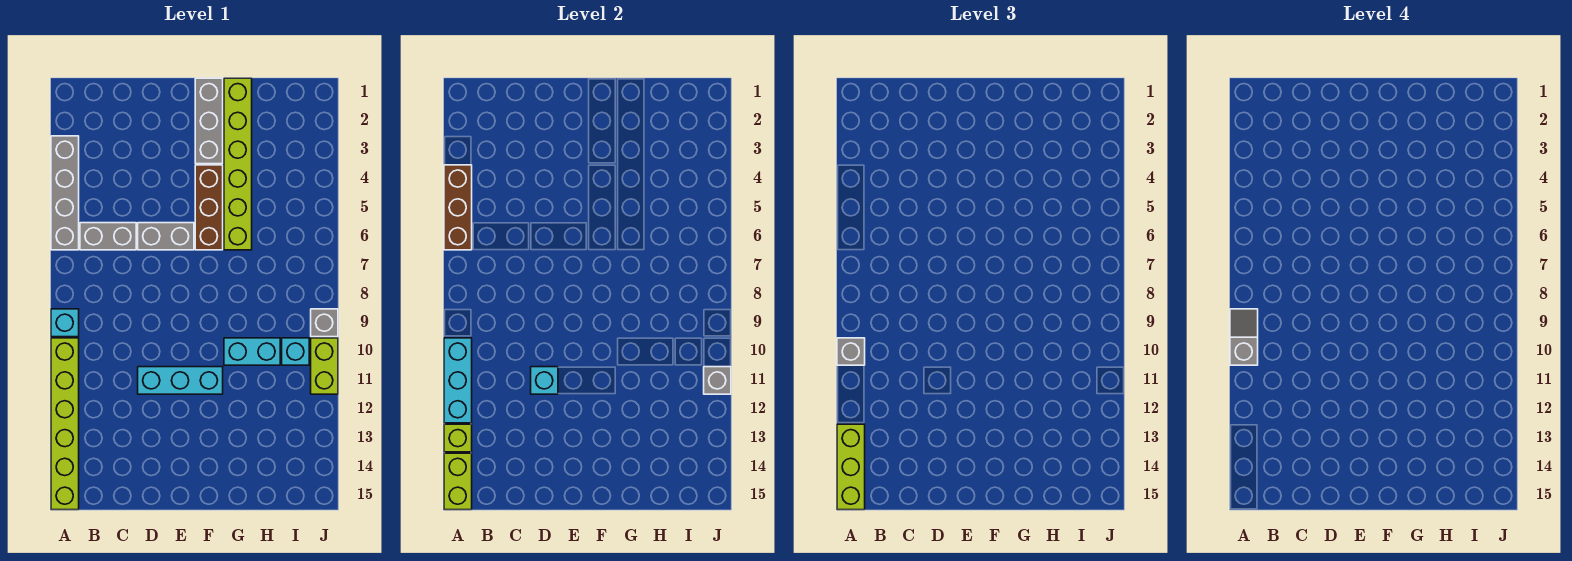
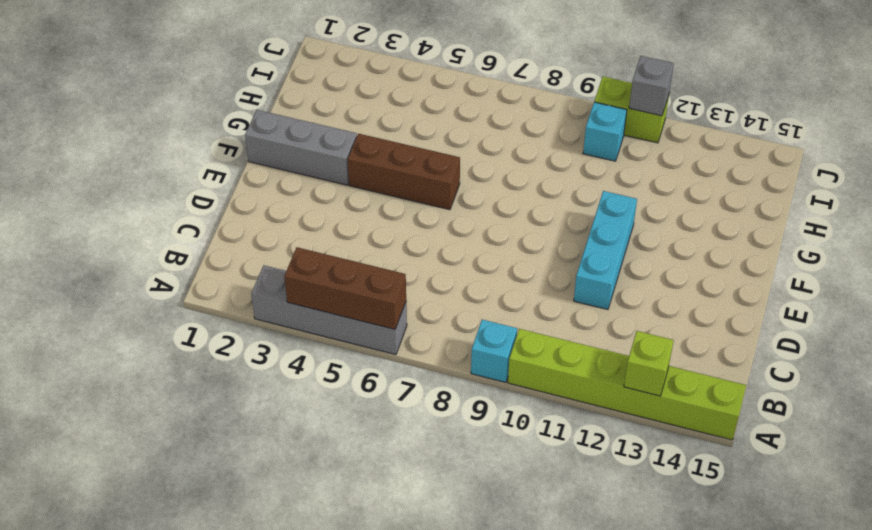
none -> grey brick B6:C6 level 1
none -> grey brick D6:E6 level 1
none -> lime brick G1:G6 level 1

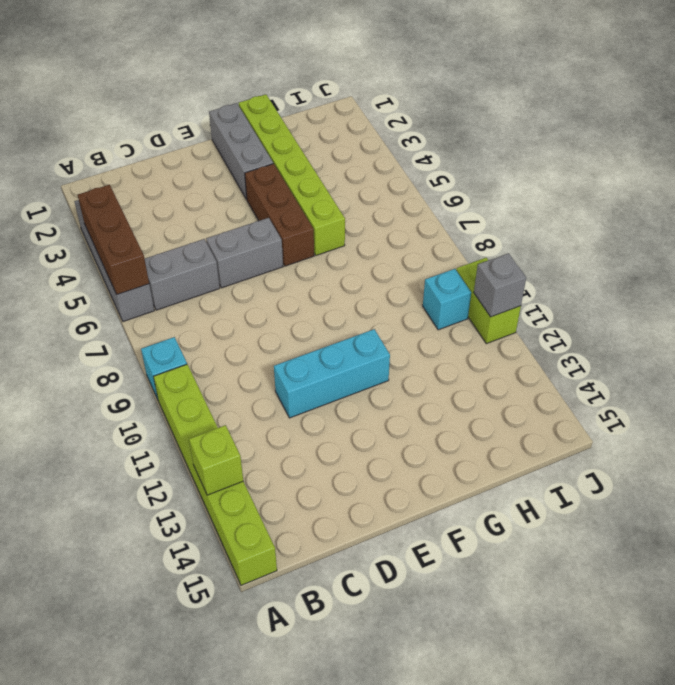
none -> cyan brick G10:H10 level 1
none -> grey brick J9 level 1
none -> cyan brick A10:A12 level 2

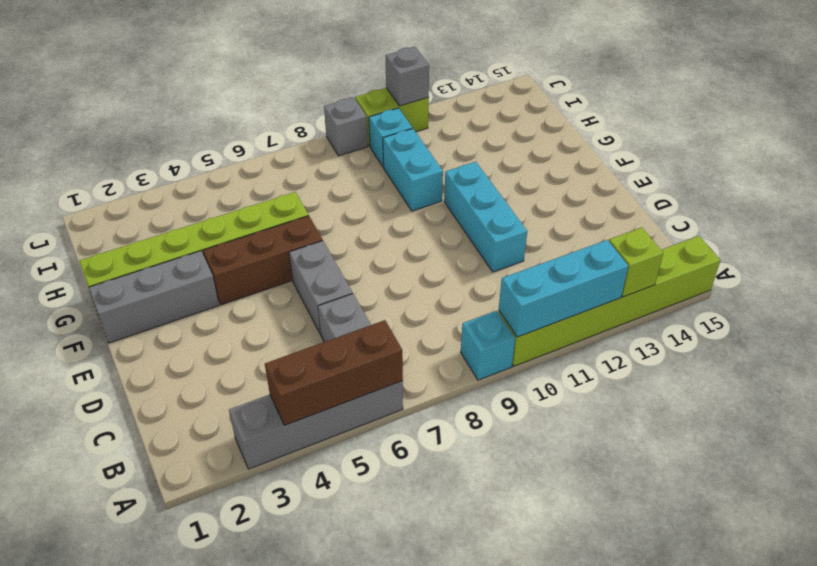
none -> lime brick A14:A15 level 2
none -> cyan brick D11 level 2
none -> grey brick A10 level 3

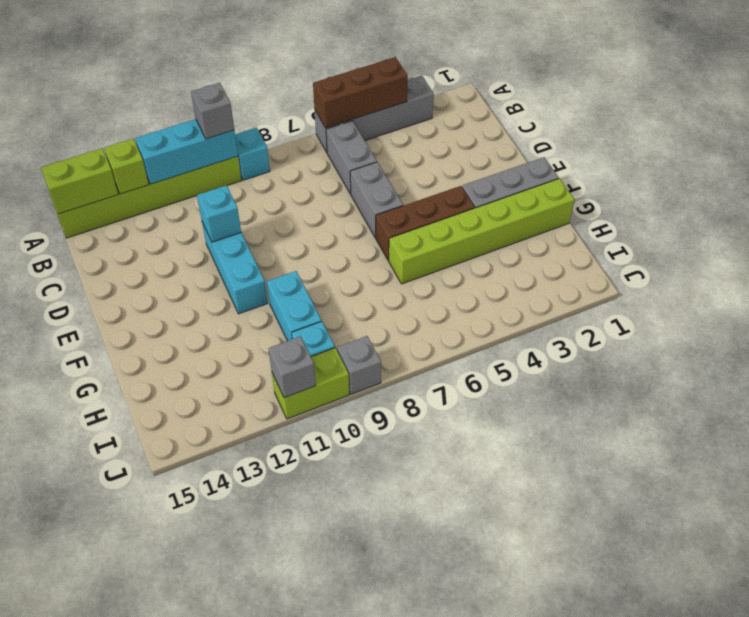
none -> lime brick A13:A15 level 3
none -> grey slope A9:A10 level 4 top 10

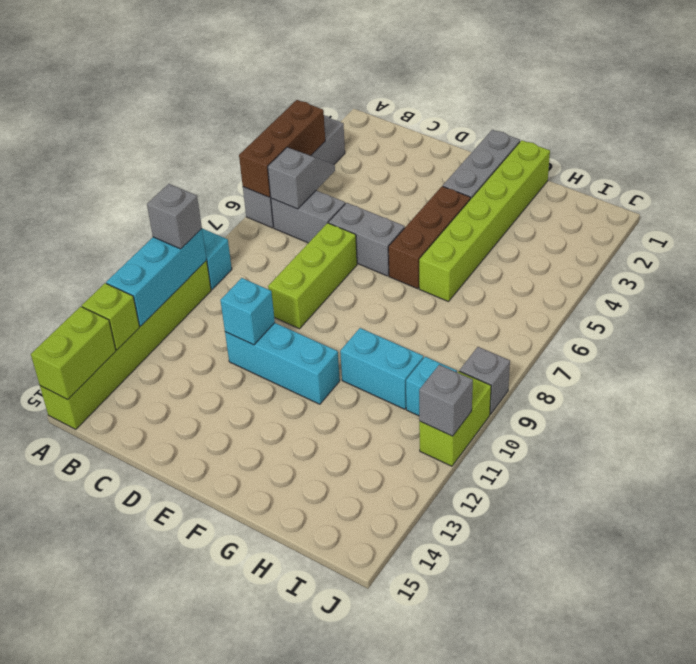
grey slope B5:B6 level 2 top 6 -> grey slope A9:A10 level 4 top 10
lime brick D7:D9 level 1 -> lime brick A13:A15 level 3

